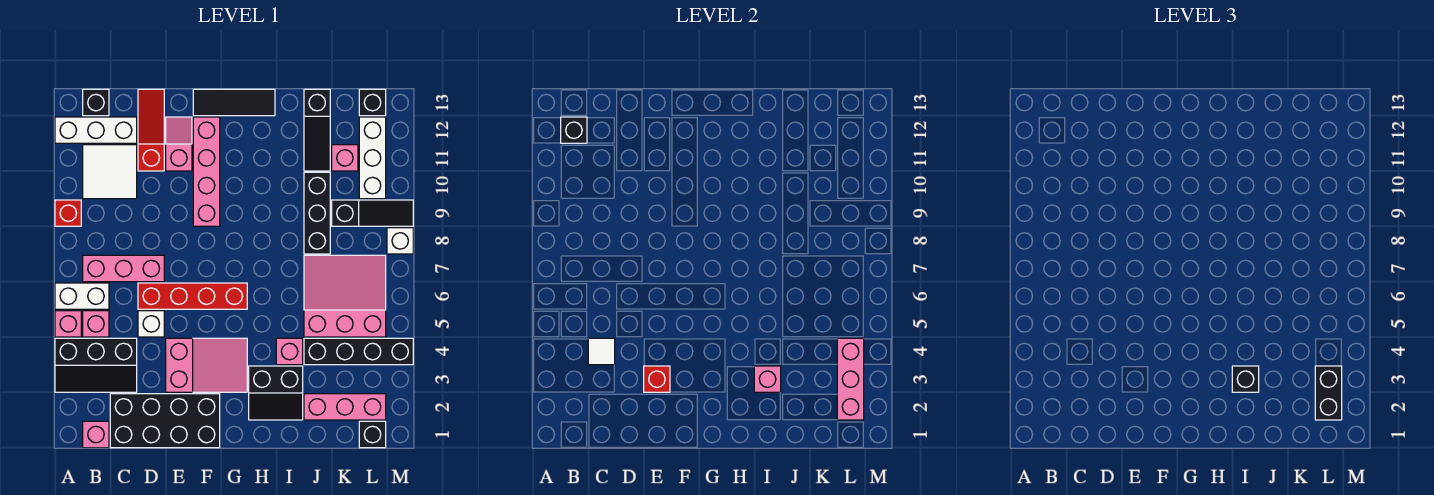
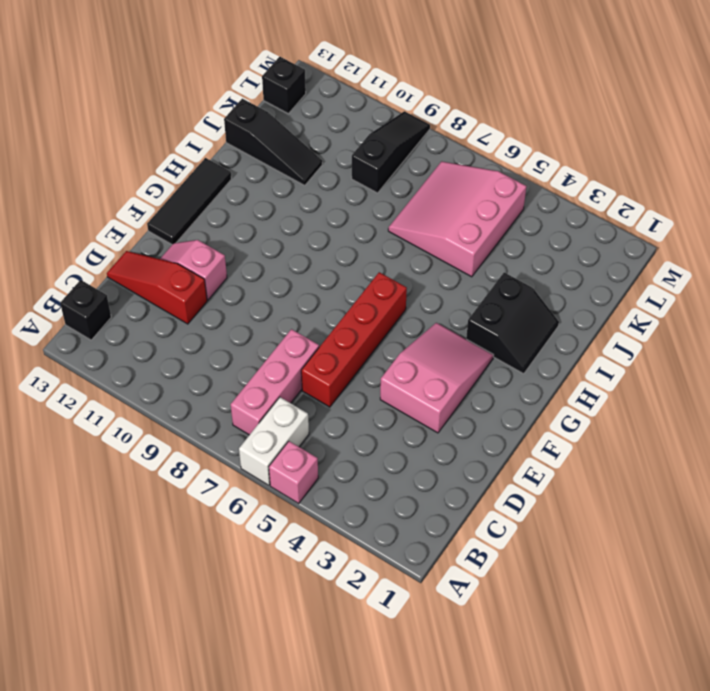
none -> black slope A3:C4 level 1 top 4
none -> red brick A9 level 1
none -> white brick A12:C12 level 1
none -> pink brick B1 level 1

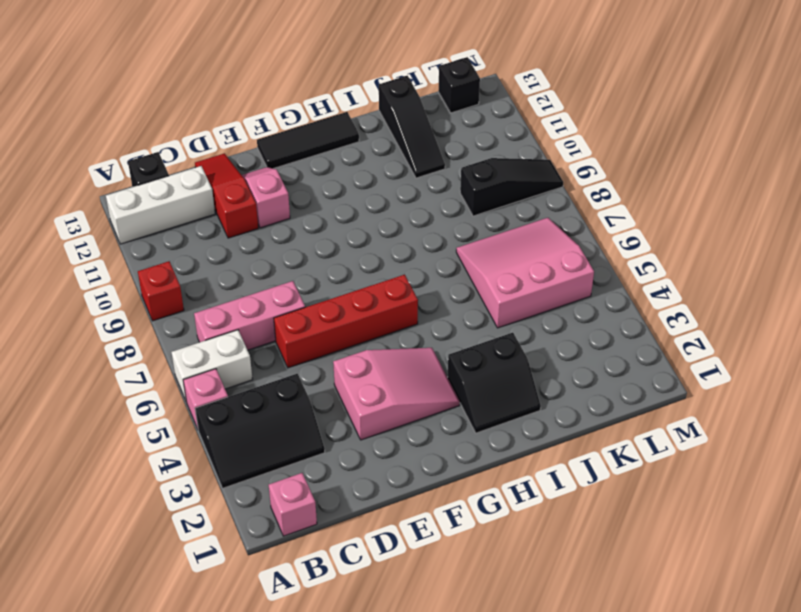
none -> pink brick B5 level 1
none -> white tile B10:C11 level 1
none -> black brick C1:F2 level 1
none -> white brick D5 level 1

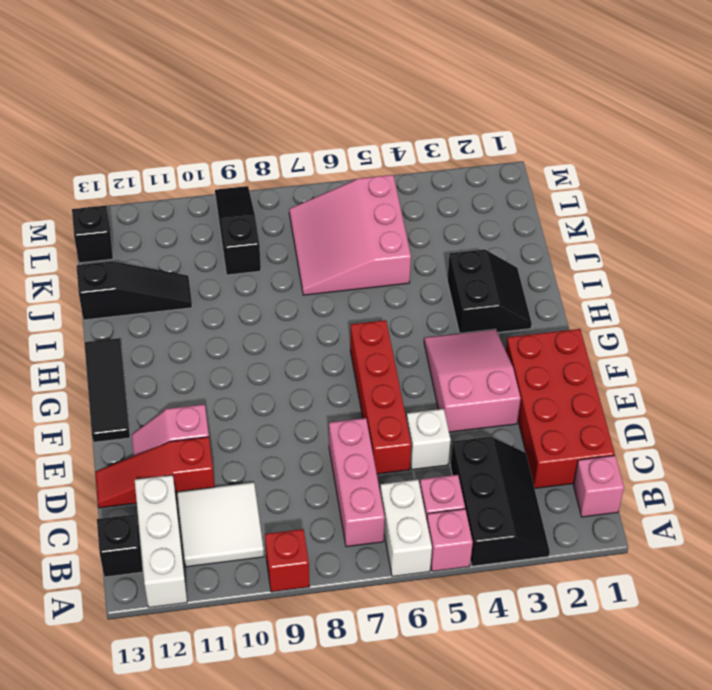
red brick C1:F2 level 1 -> black brick C1:F2 level 1
none -> pink brick F9:F12 level 1
none -> pink brick I4 level 1
none -> pink brick J2:L2 level 1
none -> black brick J4:M4 level 1

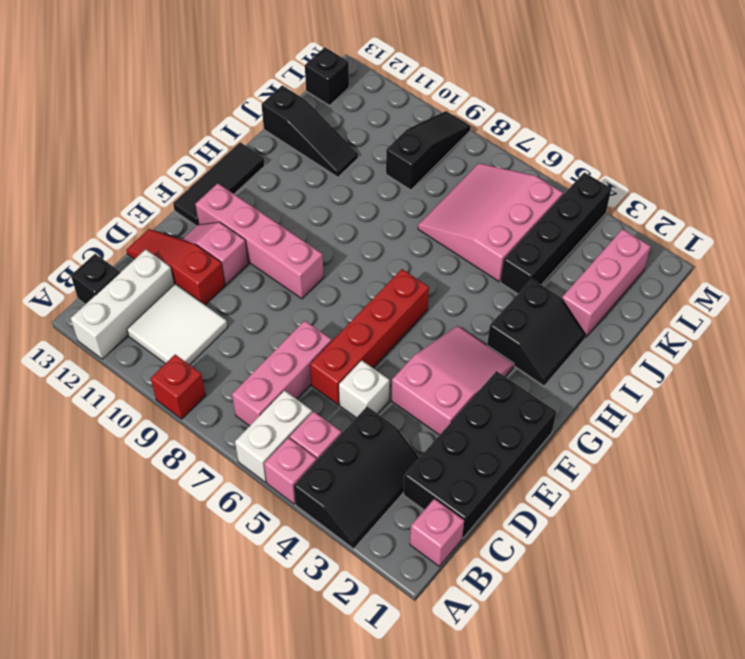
none -> pink brick I4 level 1
none -> black brick J8:J10 level 1
none -> pink brick K11 level 1
none -> black brick L1 level 1

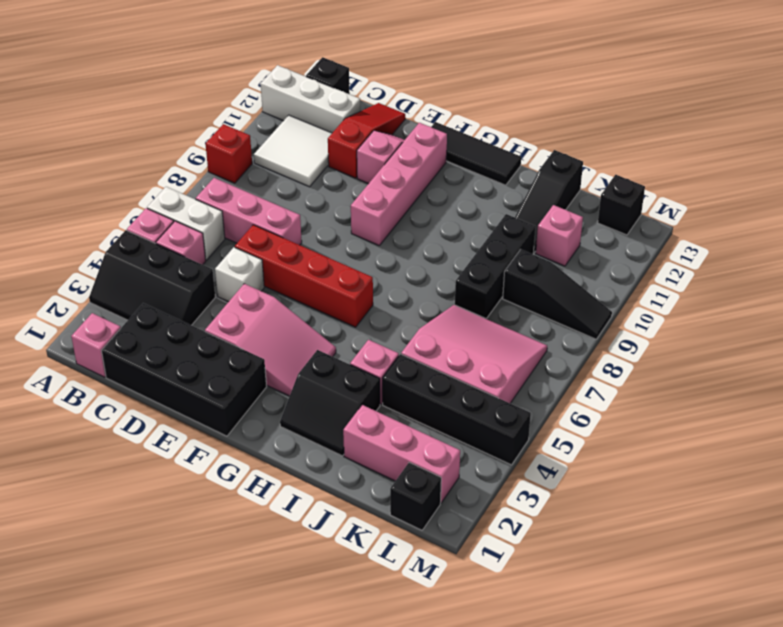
none -> white brick L10:L12 level 1
none -> white brick M8 level 1
none -> black brick B12 level 2
none -> white tile C4 level 2

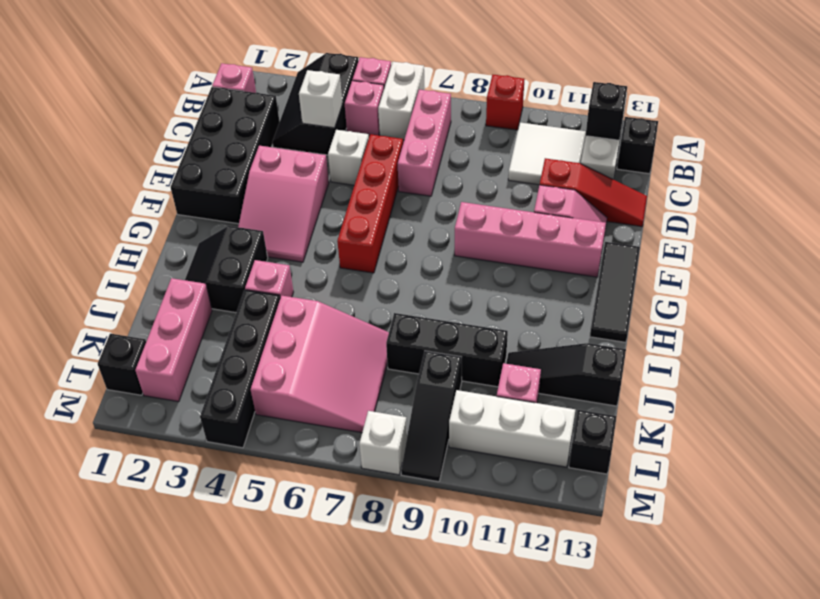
white brick C4 level 2 -> white tile C4 level 2
none -> red brick E3 level 2
none -> pink brick I3 level 2
none -> pink brick L2:L4 level 2
none -> black brick I3 level 3

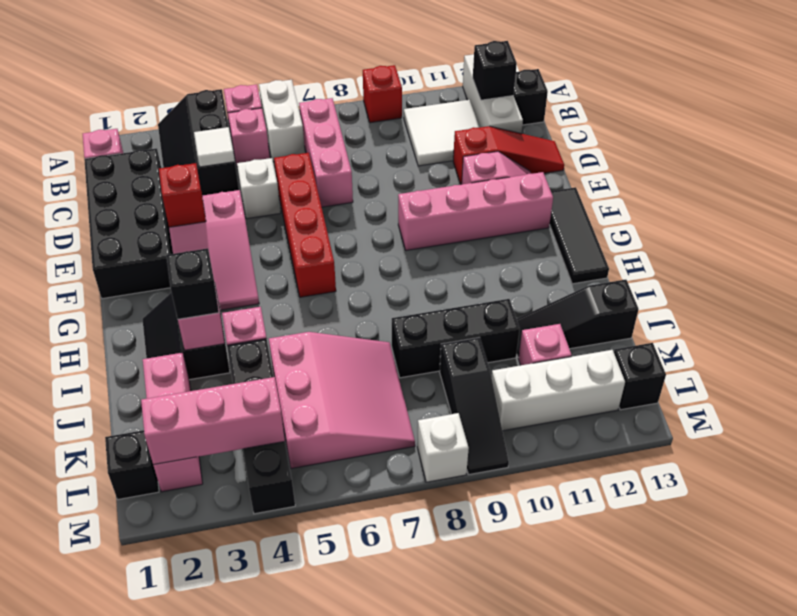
none -> black brick L2:L3 level 3

